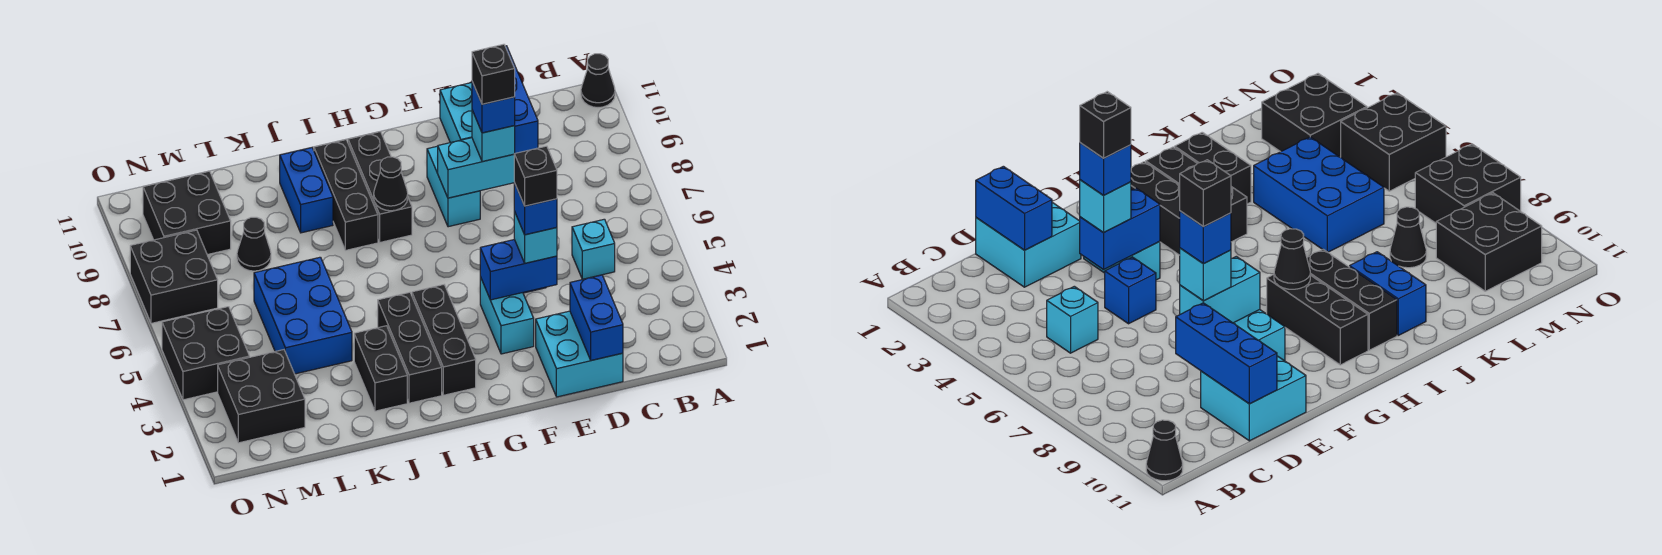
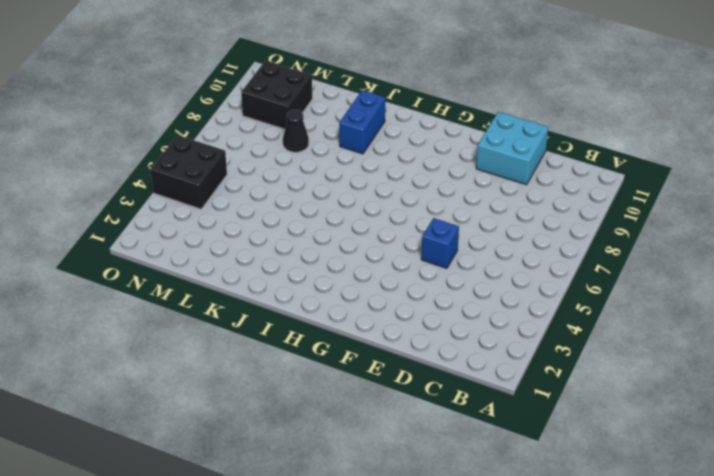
none -> black cone A11 level 1
none -> cyan brick C5 level 1
none -> cyan brick D1:E2 level 1
none -> cyan brick F3:F4 level 1

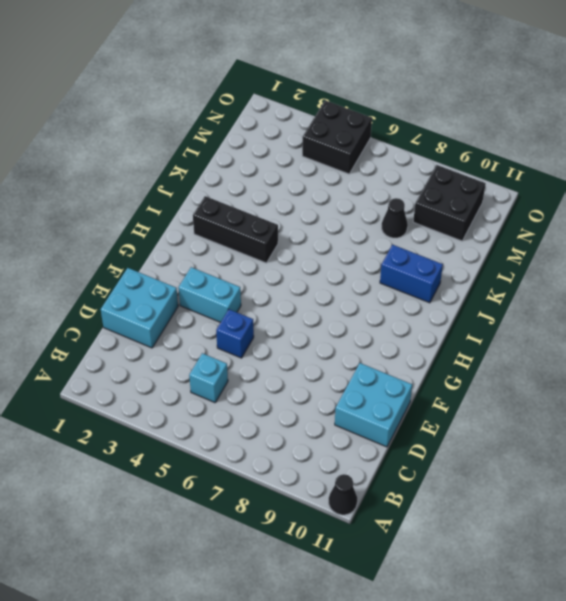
none -> cyan brick F8:F9 level 1
none -> black brick H2:H4 level 1
none -> black brick H8:H10 level 1
none -> black brick I8:I10 level 1

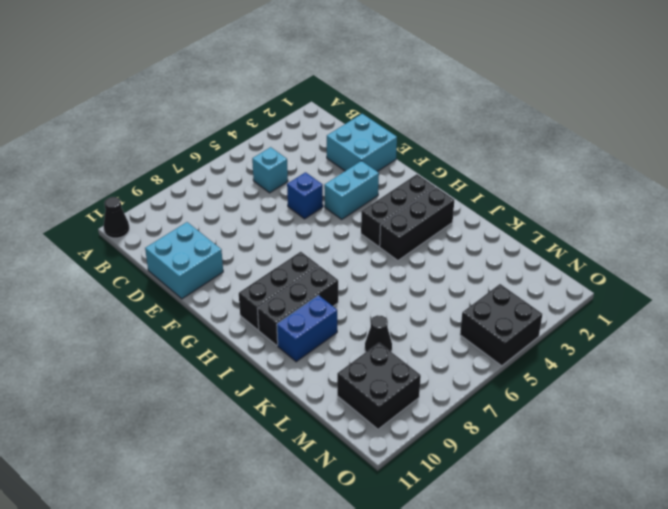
none -> cyan brick F8:F9 level 1
none -> black brick J2:J3 level 1
none -> blue brick K4:L6 level 1
none -> black brick M2:N3 level 1

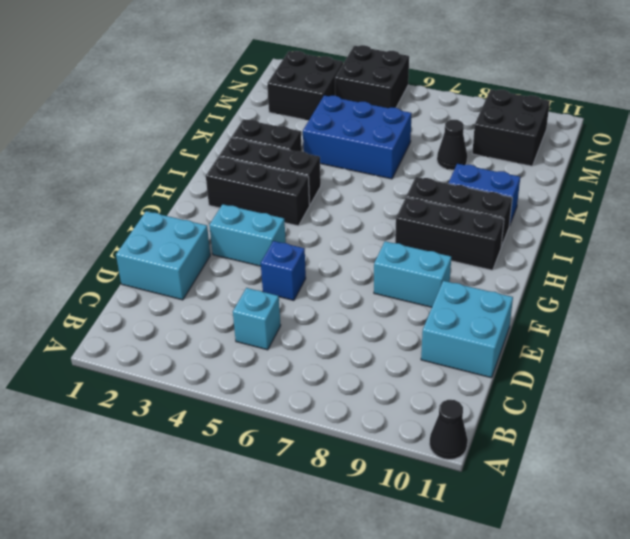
none -> black brick N7:O8 level 1
none -> blue brick D1:D2 level 2
none -> blue brick D9:D11 level 2
none -> blue brick E4:F4 level 2

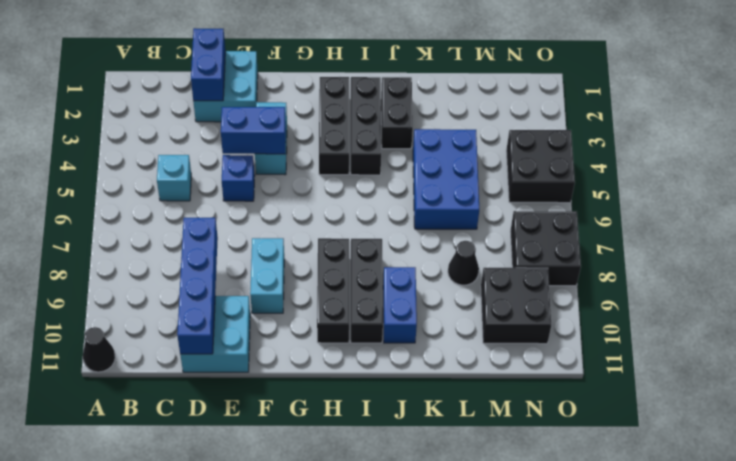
blue brick D8:D11 level 2 -> blue brick D9:D11 level 2
none -> black brick M2:N3 level 1
none -> cyan brick E8:F8 level 2
none -> black cone H8 level 2
none -> cyan brick E4 level 3

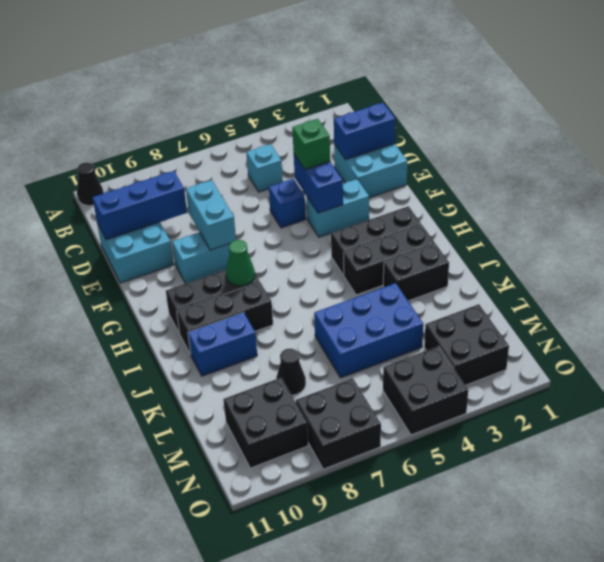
green brick E4 level 3 -> cyan brick E4 level 3
green cone H8 level 2 -> black cone H8 level 2
none -> cyan brick E8 level 3
none -> blue brick E4 level 4
none -> blue brick E8 level 4
none -> black brick E4 level 5

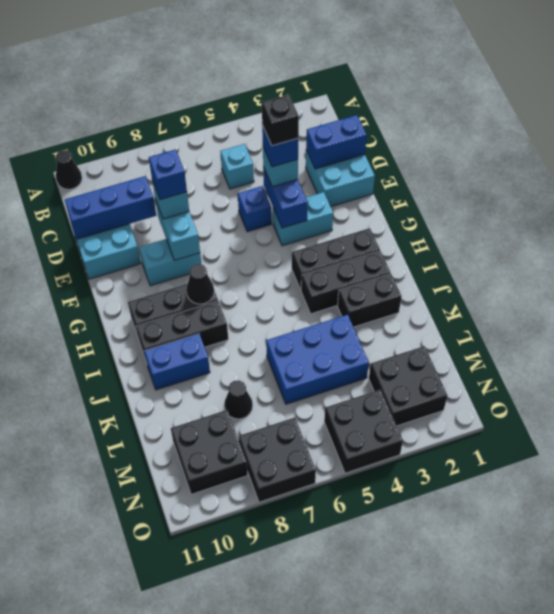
none -> black brick E8 level 5

